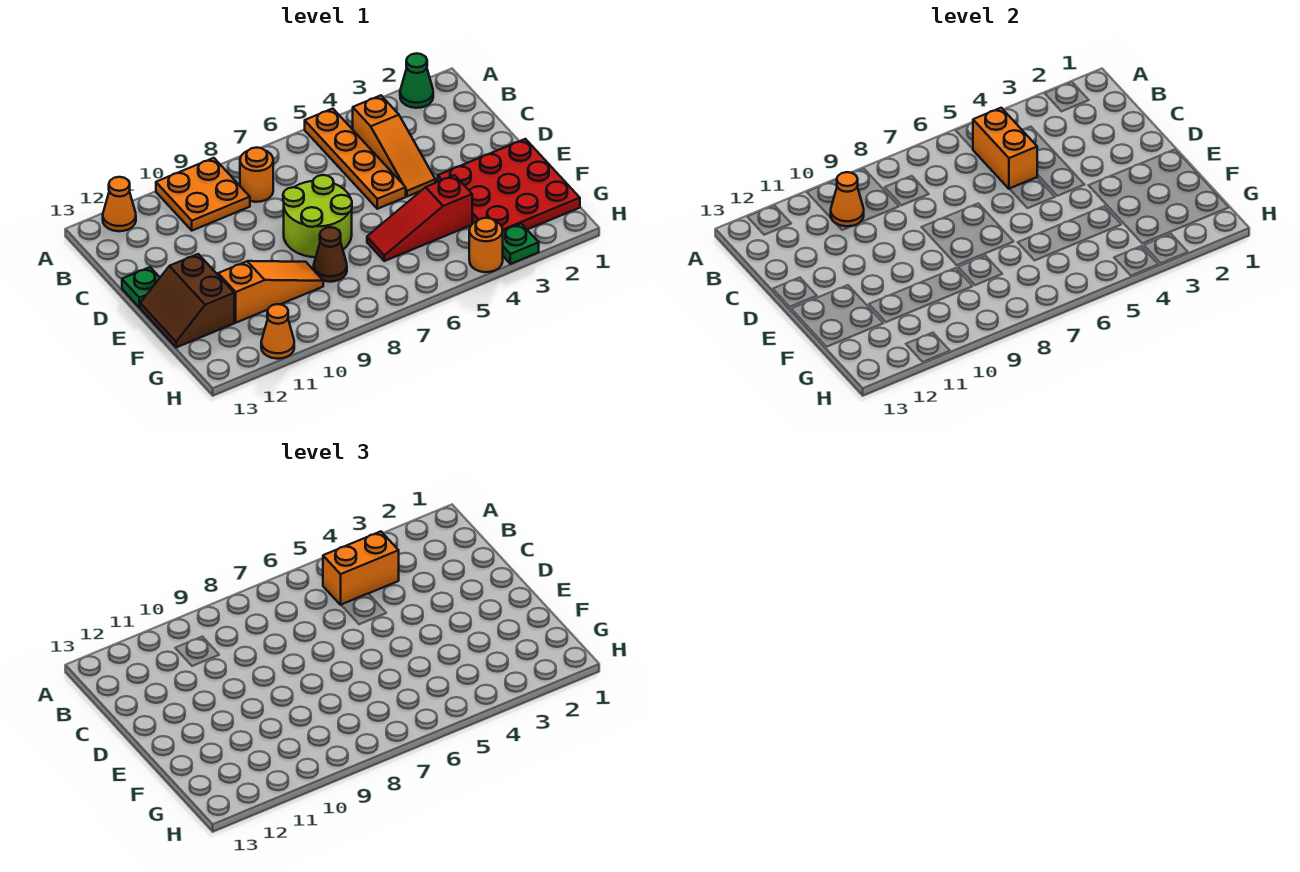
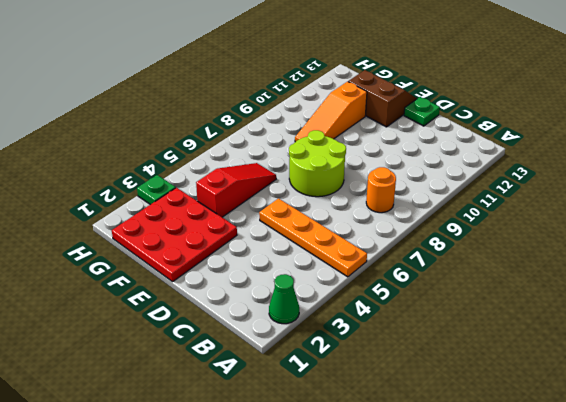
none -> orange plate A9:B10 level 1
none -> orange cone A12 level 1
none -> orange slope B4:D4 level 1 top B

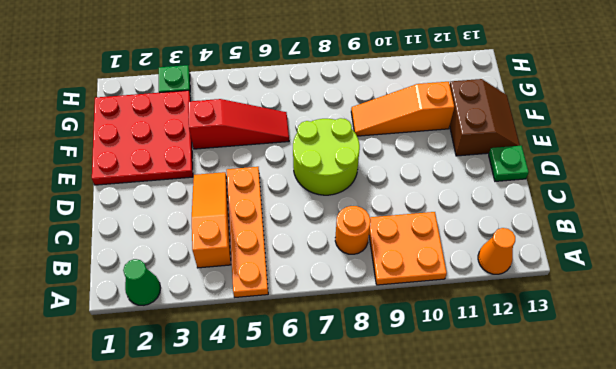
none -> brown cone F8 level 1
none -> orange round brick H4 level 1
none -> orange cone H11 level 1

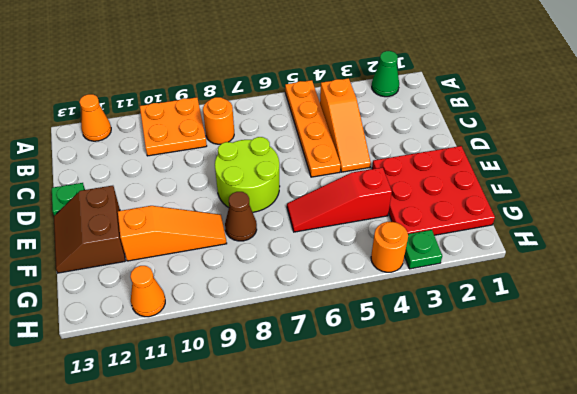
none -> orange brick B5:C5 level 2
none -> orange cone B10 level 2
none -> orange brick B4:B5 level 3

